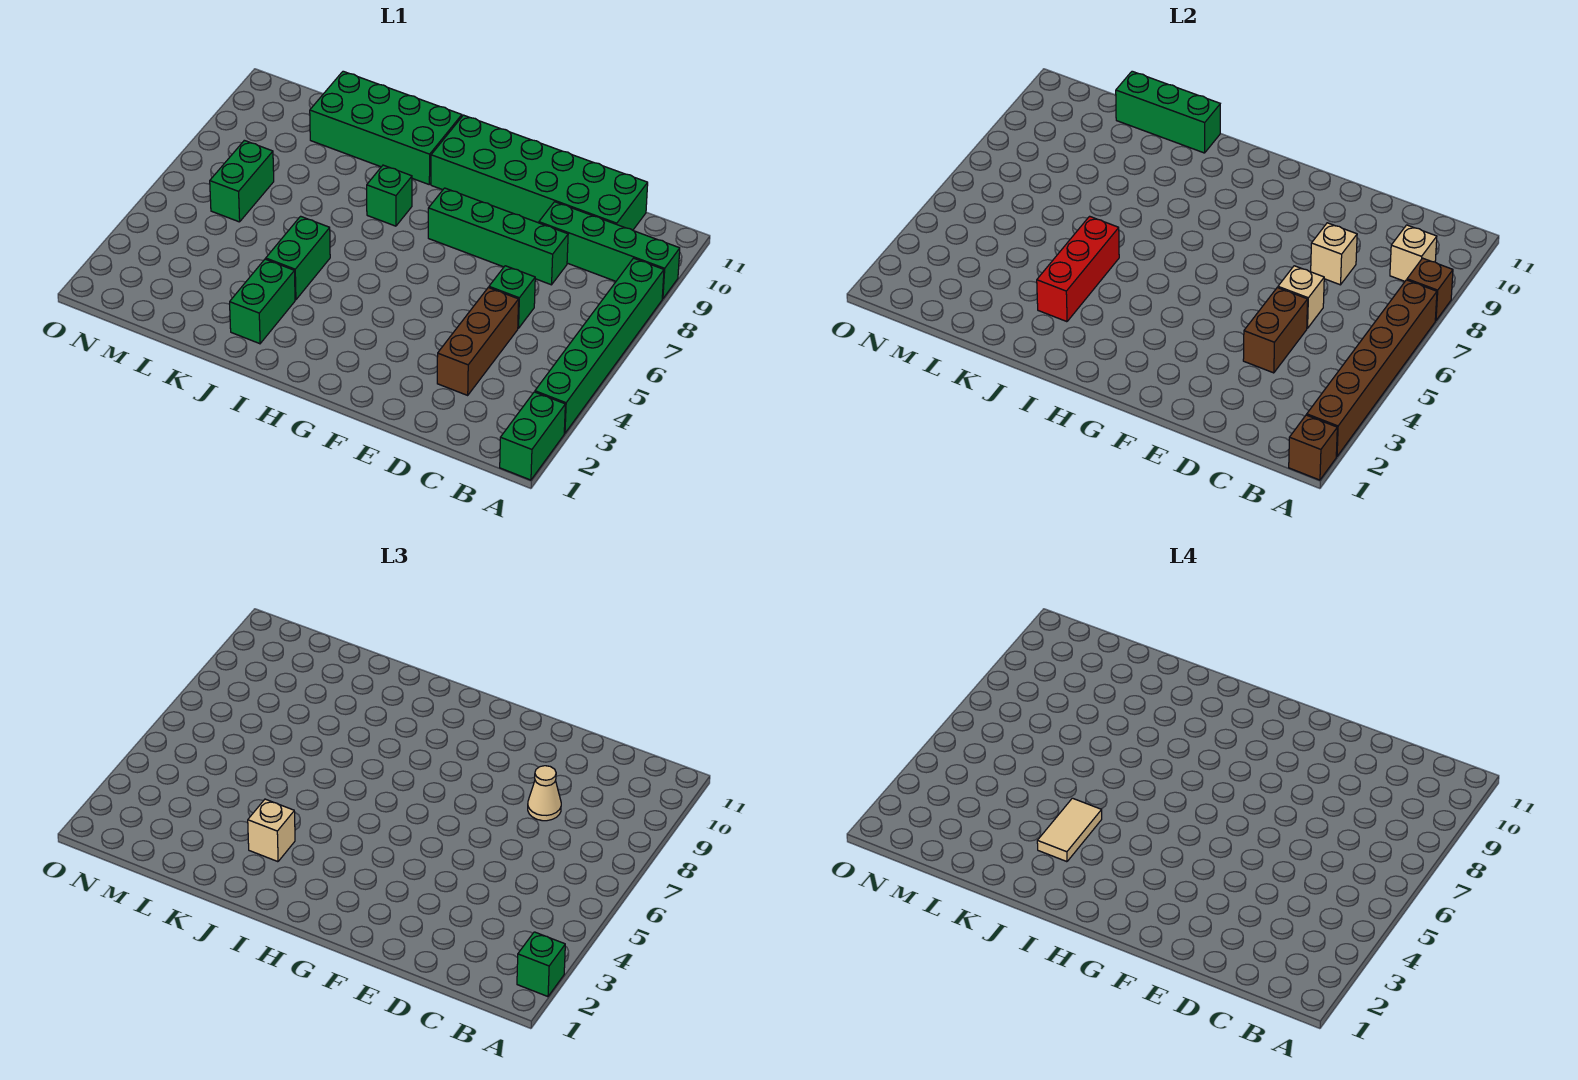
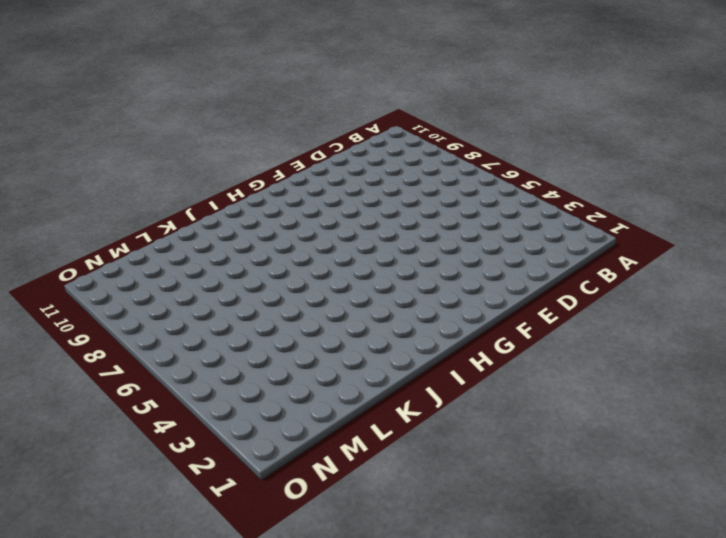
none -> green brick A1:A2 level 1
none -> green brick A3:A8 level 1
none -> green brick A9:D9 level 1

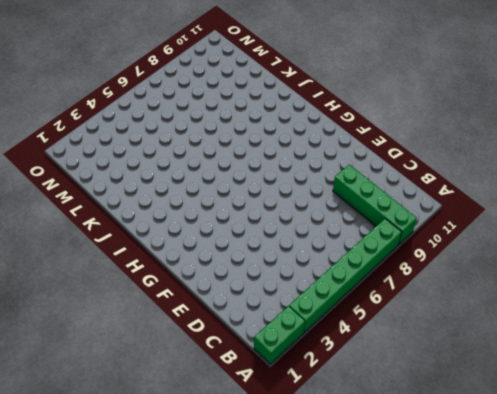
none -> green brick C10:H11 level 1
none -> brown brick D3:D5 level 1
none -> green brick D6 level 1

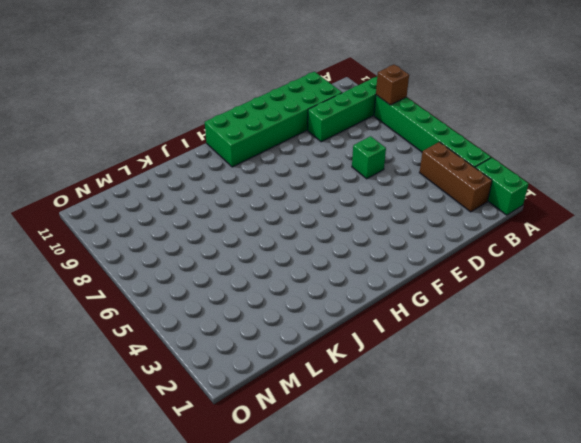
brown brick B2:B4 level 1 -> brown brick D3:D5 level 1
none -> green brick D8:G8 level 1
none -> green brick I8 level 1
none -> green brick I10:L11 level 1

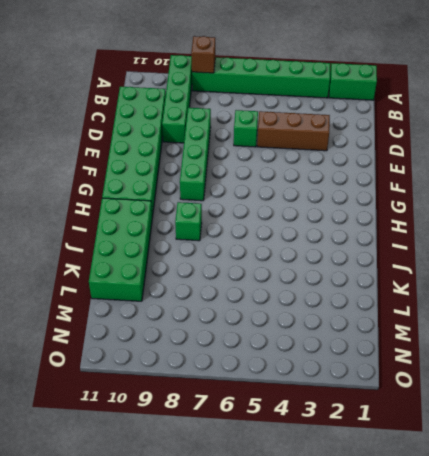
none -> green brick J2:J3 level 1
none -> green brick J4:J5 level 1
none -> green brick M6:M7 level 1

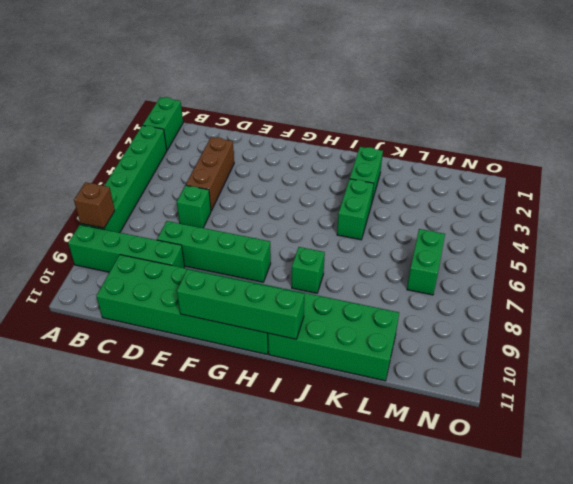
green brick F11:I11 level 2 -> none
none -> brown brick A1 level 2
none -> brown brick A2:A7 level 2
none -> tan brick B9 level 2

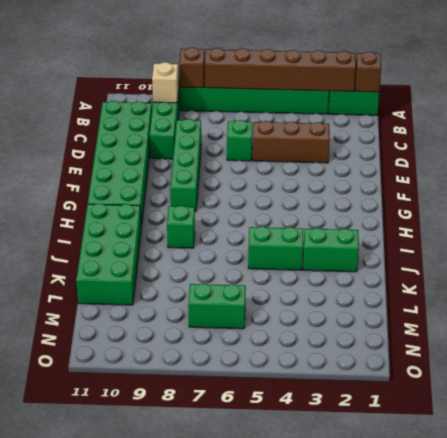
none -> brown brick D4:D5 level 2
none -> tan brick D6 level 2
none -> tan brick D8 level 2

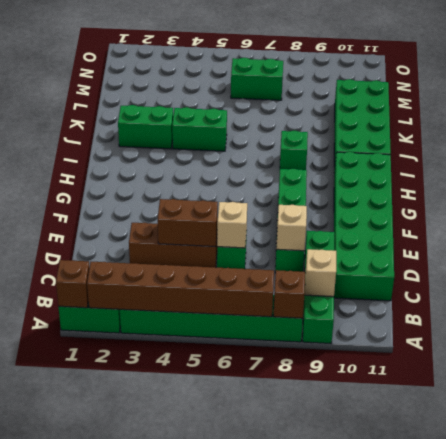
none -> red brick J3:J5 level 2
none -> green brick J11:L11 level 2
none -> green brick A2 level 3

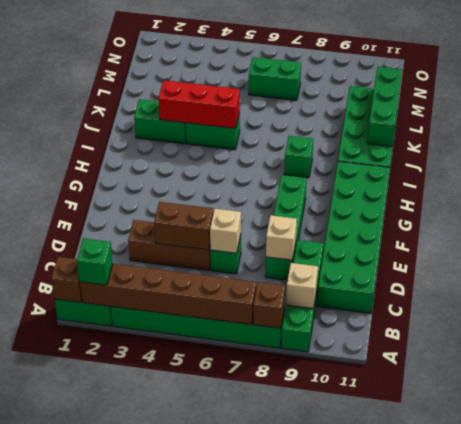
none -> tan cone D8 level 3
none -> tan brick J3 level 3
none -> tan tile J3:J4 level 4

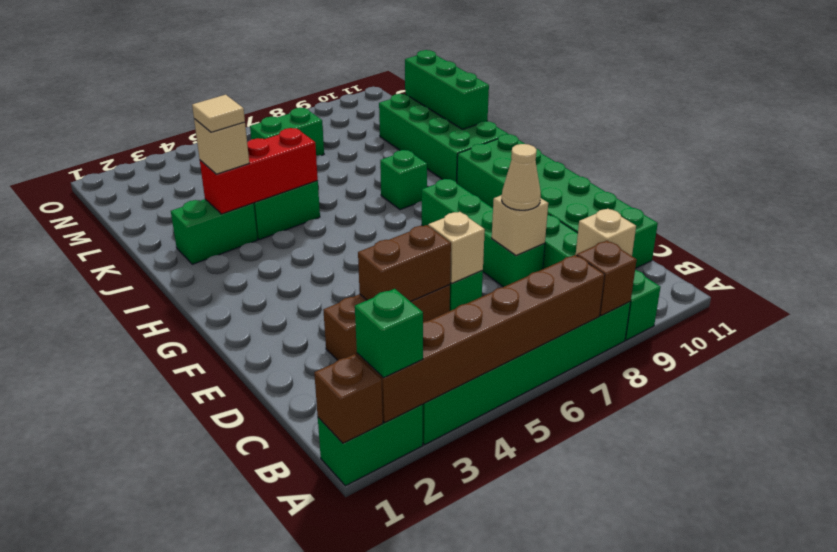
tan tile J3 level 4 -> tan tile J3:J4 level 4

